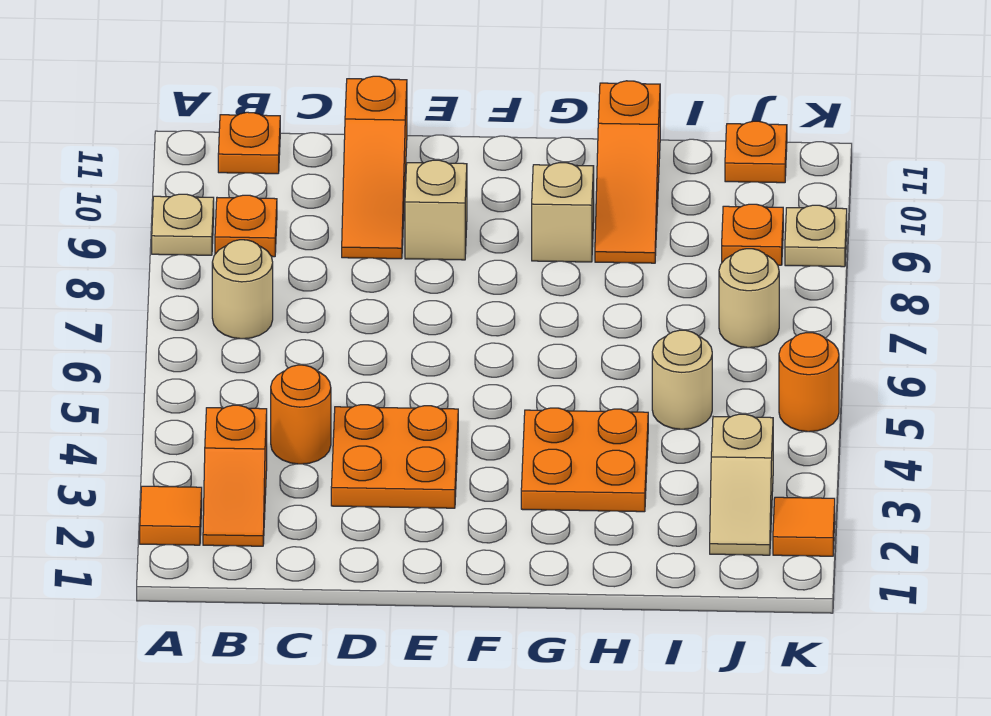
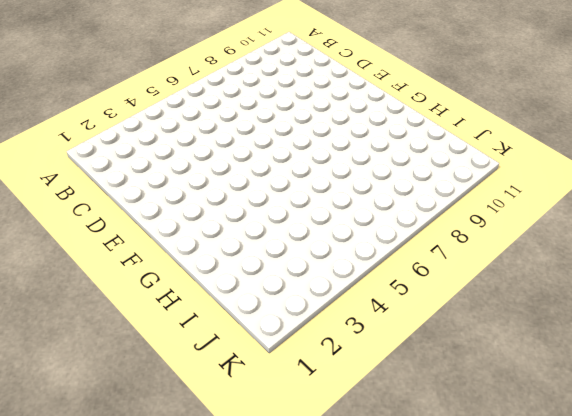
none -> orange tile A2 level 1
none -> tan plate A9 level 1
none -> orange slope B2:B3 level 1 top 3

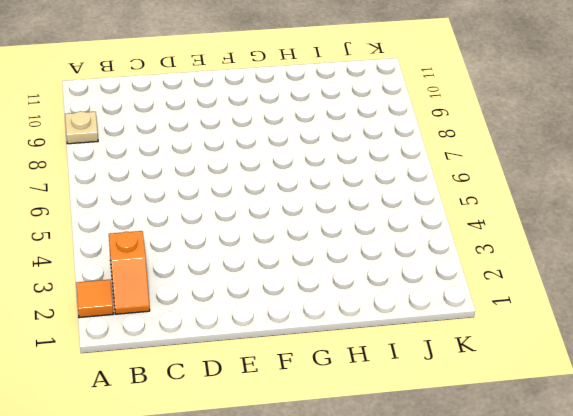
none -> tan round brick B7 level 1
none -> orange plate B9 level 1
none -> orange plate B11 level 1

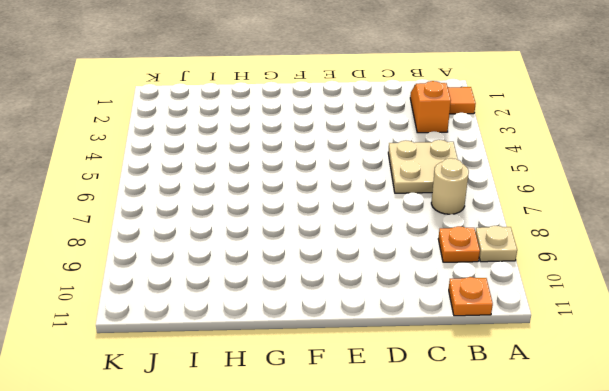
tan plate B5:C6 level 1 -> none
none -> orange round brick C4 level 1
none -> orange plate D3:E4 level 1
none -> orange slope D9:D11 level 1 top 11

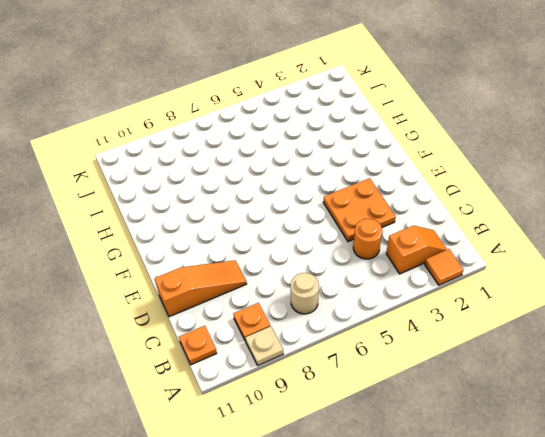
none -> tan brick E9 level 1
none -> orange plate G3:H4 level 1
none -> tan brick G9 level 1

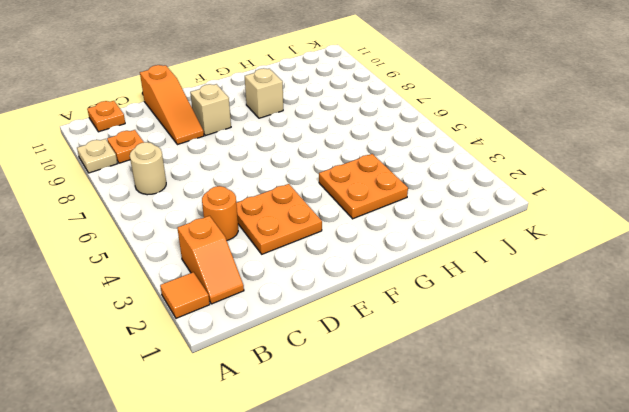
none -> orange slope H9:H11 level 1 top 11
none -> tan round brick I5 level 1
none -> tan slope J2:J3 level 1 top 3

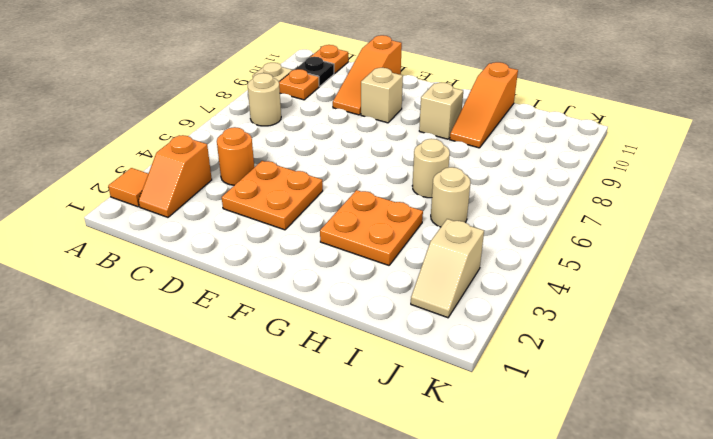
black plate B10 level 1 -> none
tan round brick H6 level 1 -> tan round brick J7 level 1
none -> orange plate J9 level 1
none -> orange plate J11 level 1
none -> orange tile K2 level 1

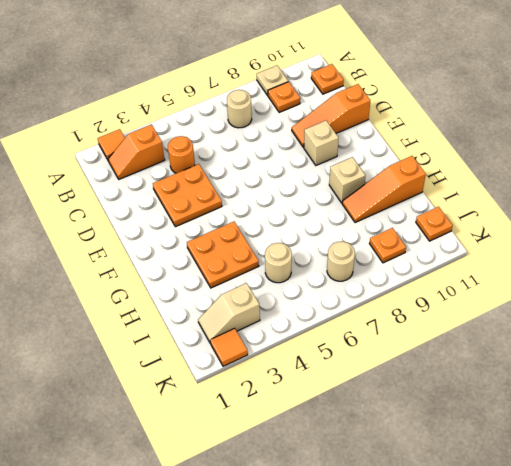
none -> orange round brick K5 level 1
none -> tan plate K9 level 1

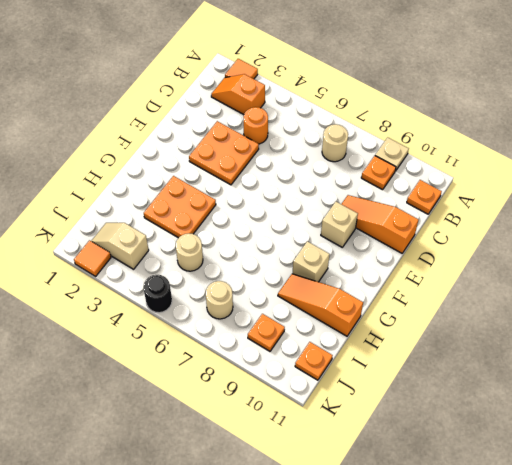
black round brick K5 level 1 -> orange round brick K5 level 1
none -> tan plate K9 level 1

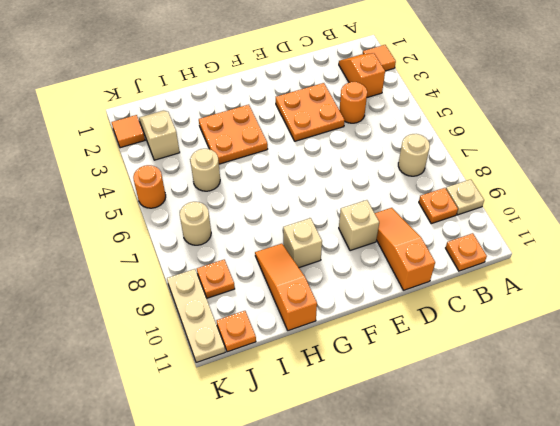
tan plate K9:K11 level 1 -> tan plate K9 level 1

